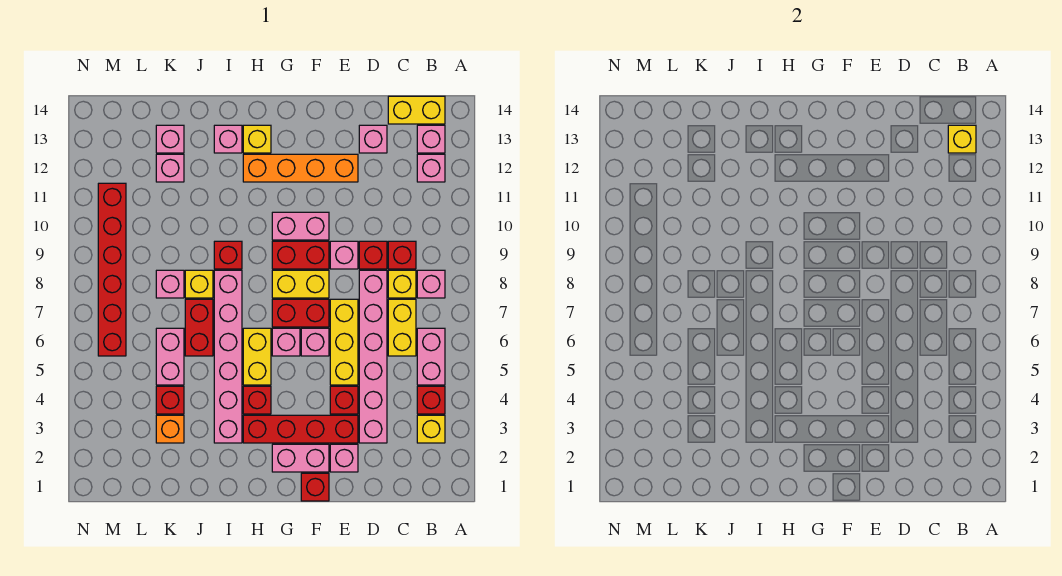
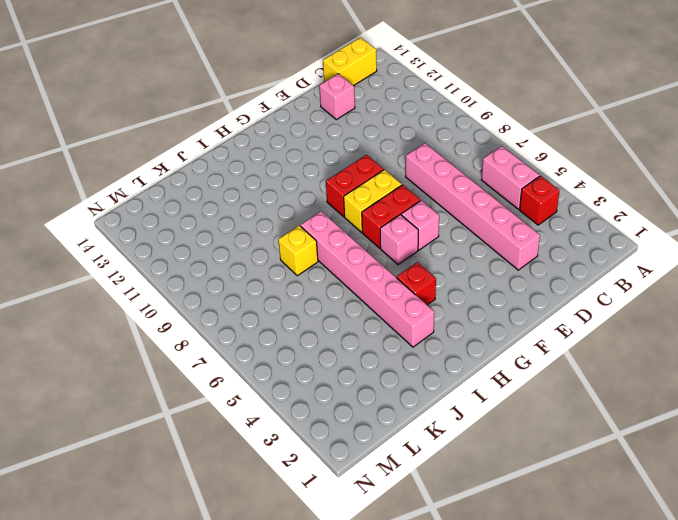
none -> yellow brick B3 level 1
none -> pink brick B8 level 1
none -> pink brick B12 level 1
none -> pink brick B13 level 1

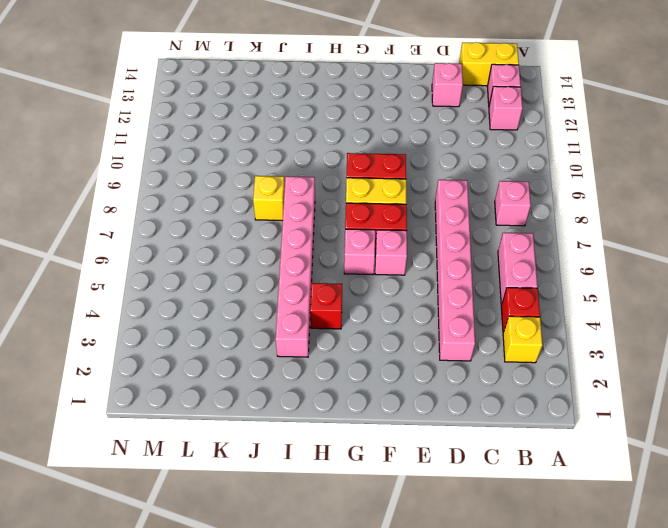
none -> yellow brick C6:C7 level 1
none -> yellow brick C8 level 1
none -> red brick C9 level 1
none -> red brick D9 level 1

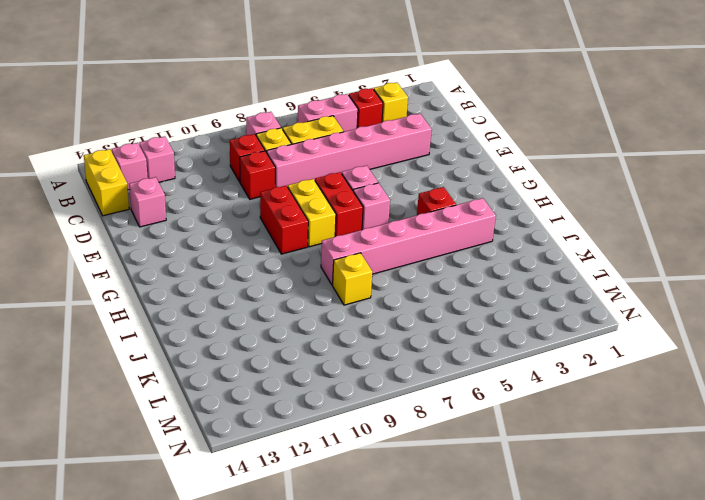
none -> pink brick E2 level 1
none -> red brick E3:H3 level 1
none -> red brick E4 level 1
none -> yellow brick E5:E7 level 1

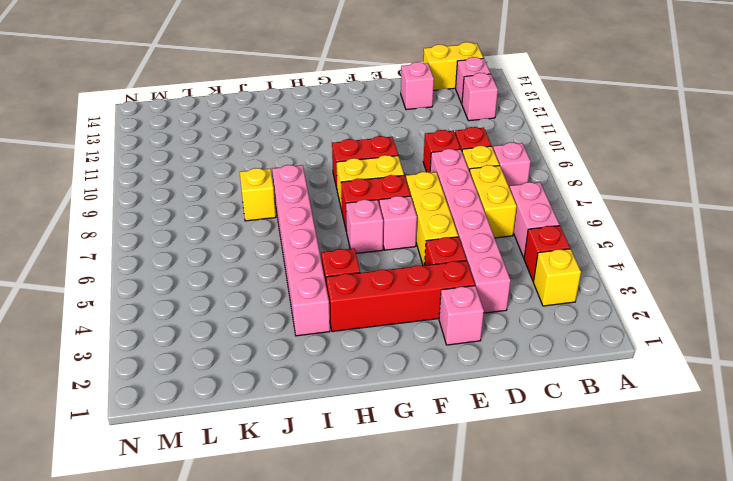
none -> pink brick E9 level 1
none -> orange brick E12:H12 level 1
none -> red brick F1 level 1
none -> pink brick F2:G2 level 1

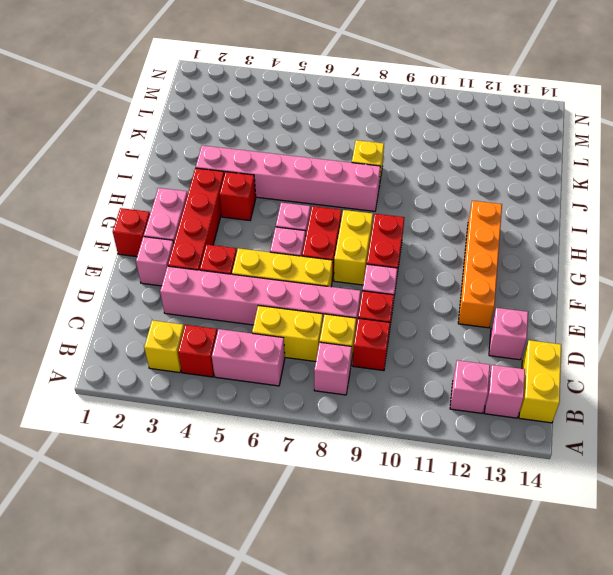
none -> pink brick F10:G10 level 1
none -> yellow brick H5:H6 level 1
none -> yellow brick H13 level 1
none -> red brick I9 level 1

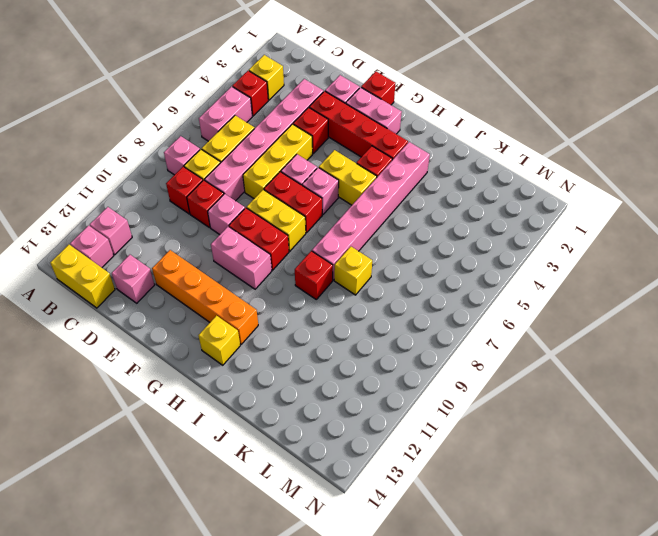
yellow brick G5:H5 level 1 -> yellow brick H5:H6 level 1
none -> pink brick I13 level 1
none -> red brick J6:J7 level 1
none -> orange brick K3 level 1
none -> red brick K4 level 1

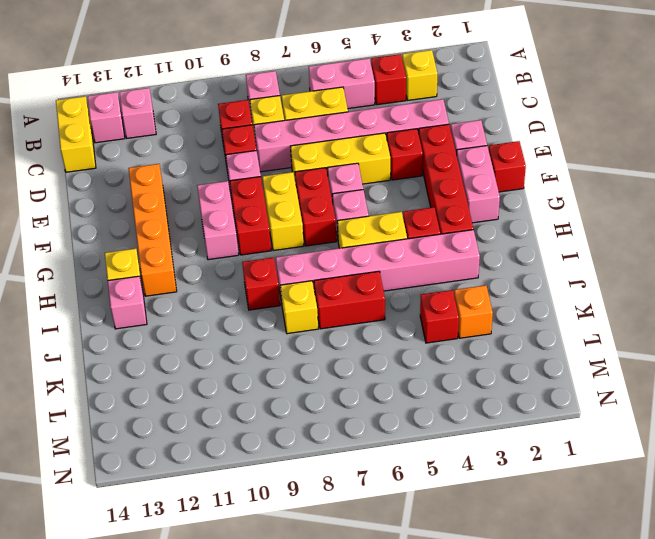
none -> pink brick D13 level 1
none -> pink brick K5:K6 level 1
none -> pink brick K8 level 1
none -> pink brick K12 level 1

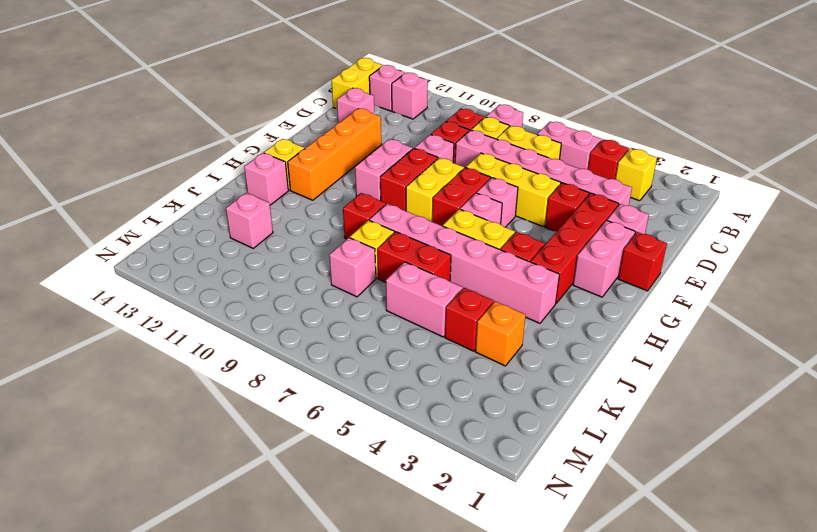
none -> pink brick K13 level 1
none -> red brick M6:M11 level 1
none -> yellow brick B13 level 2

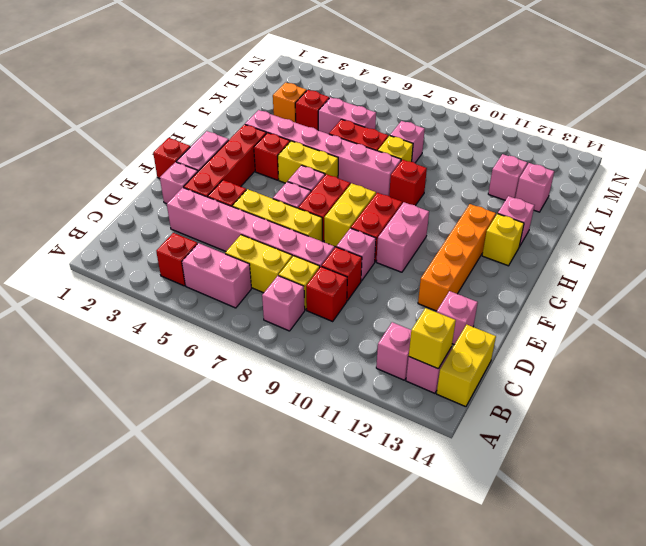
none -> yellow brick B3 level 1
none -> red brick M6:M11 level 1

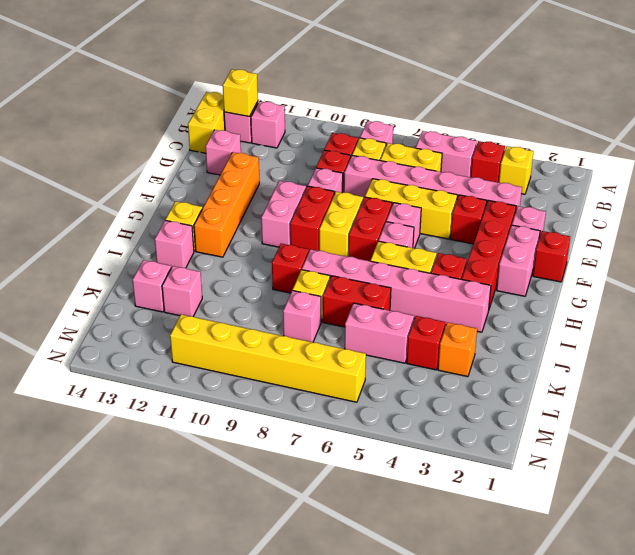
yellow brick M6:M11 level 1 -> red brick M6:M11 level 1

